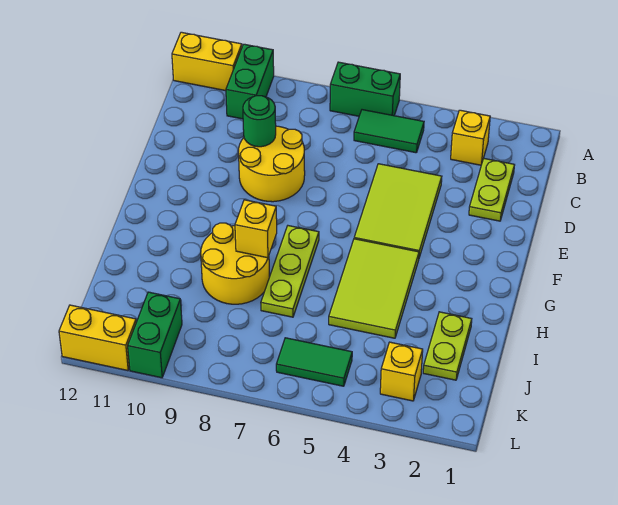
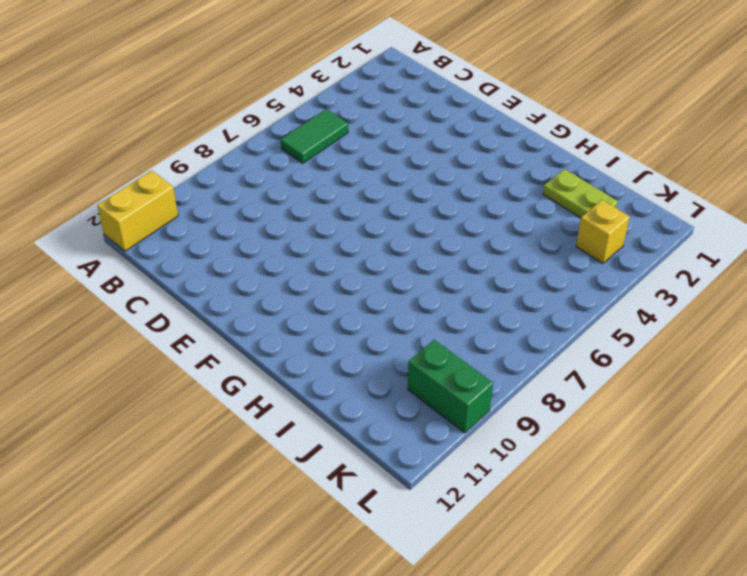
none -> green brick A6:A7 level 1
none -> green brick A10:B10 level 1
none -> yellow brick B3 level 1

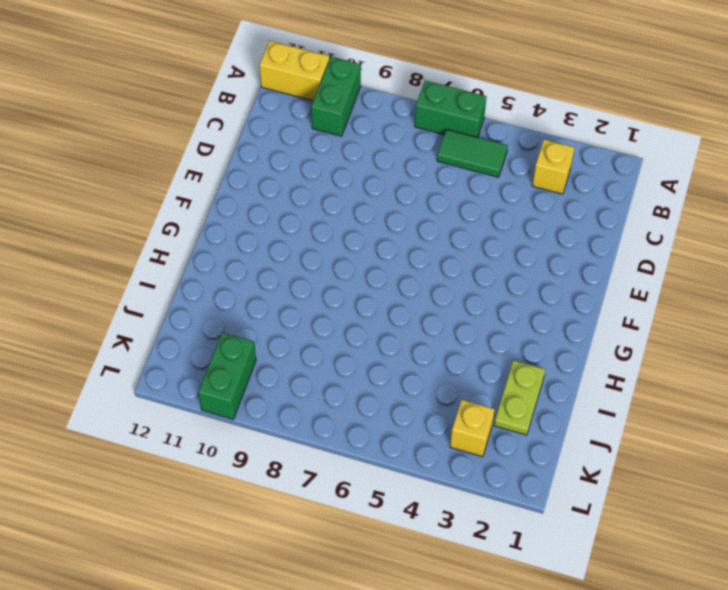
none -> lime plate C2:D2 level 1
none -> lime tile D4:F5 level 1
none -> yellow round brick D8:E9 level 1

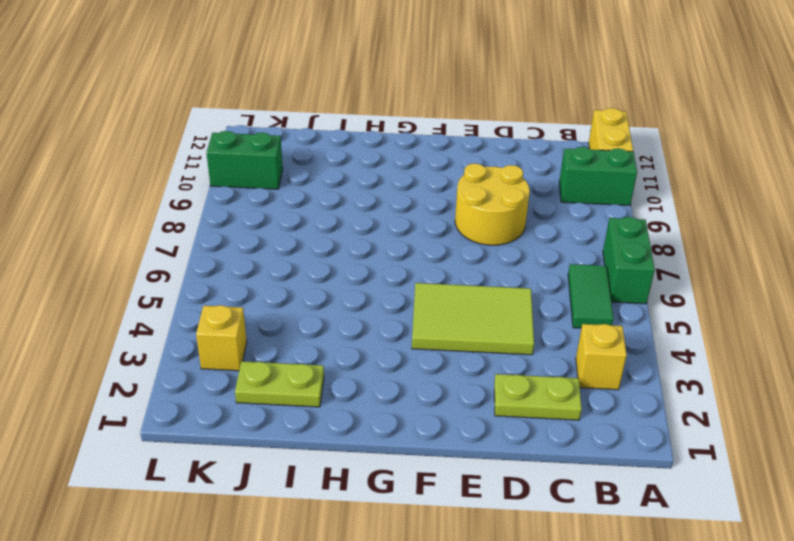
none -> lime tile G4:I5 level 1
none -> lime plate G7:I7 level 1
none -> yellow round brick H8:I9 level 1

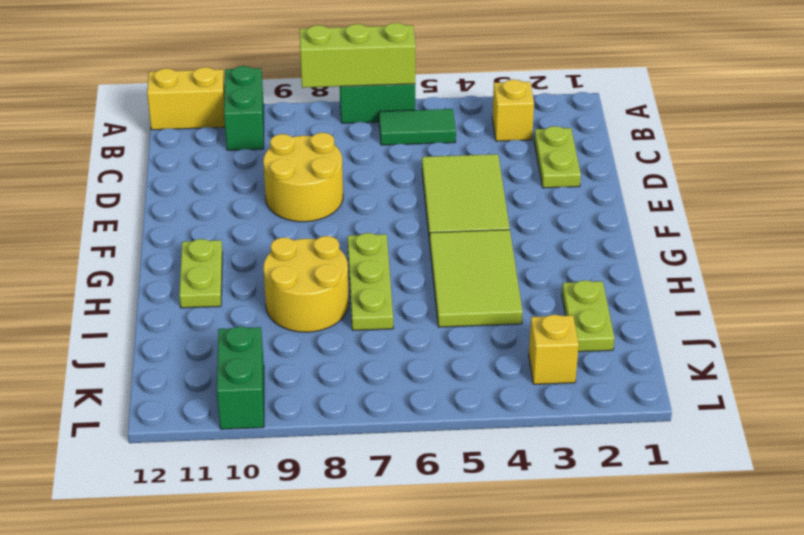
lime brick A6:A8 level 2 -> none
lime plate G11:H11 level 1 -> none
none -> green tile K5:K6 level 1
none -> yellow brick L11:L12 level 1
none -> green round brick D9 level 2

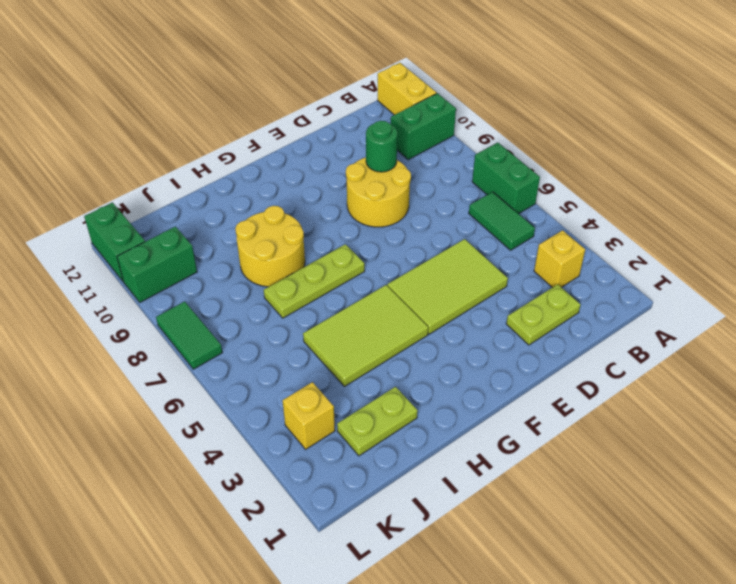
green tile L7:L8 level 1 -> green tile K5:K6 level 1
green brick L11:L12 level 1 -> yellow brick L11:L12 level 1
none -> yellow brick H8 level 2

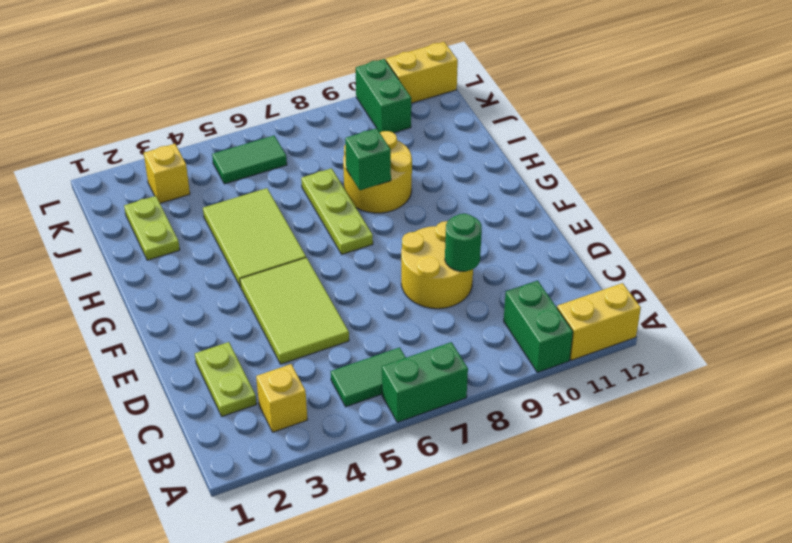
green brick H8 level 2 -> yellow brick H8 level 2

